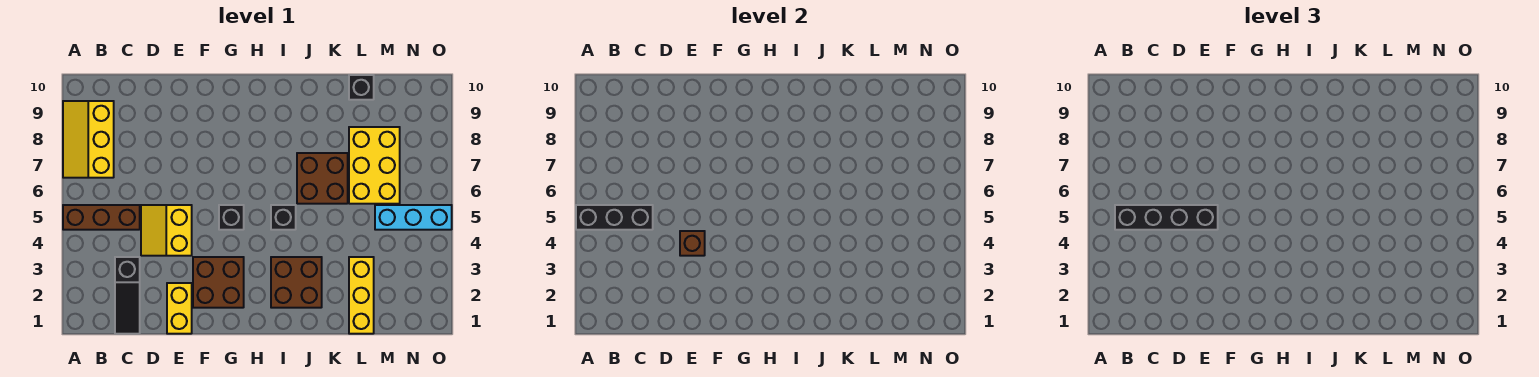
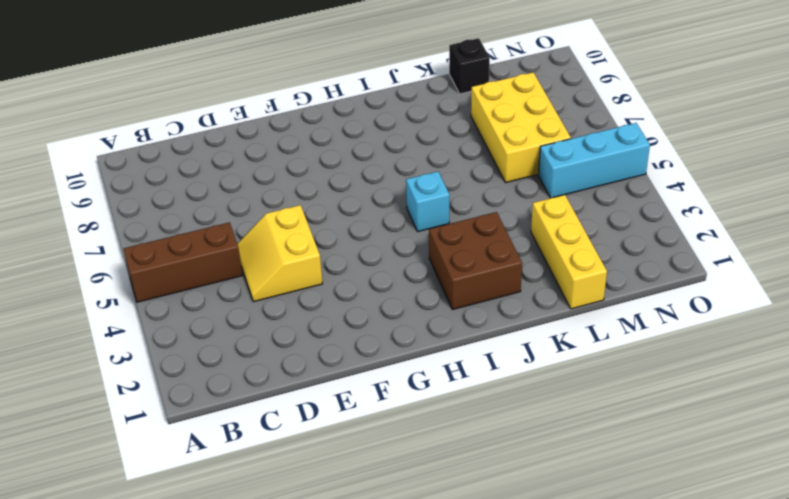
cyan brick I5 level 1 -> black brick I5 level 1
none -> yellow slope A7:B9 level 1 top B
none -> black slope C1:C3 level 1 top 3
none -> yellow brick E1:E2 level 1

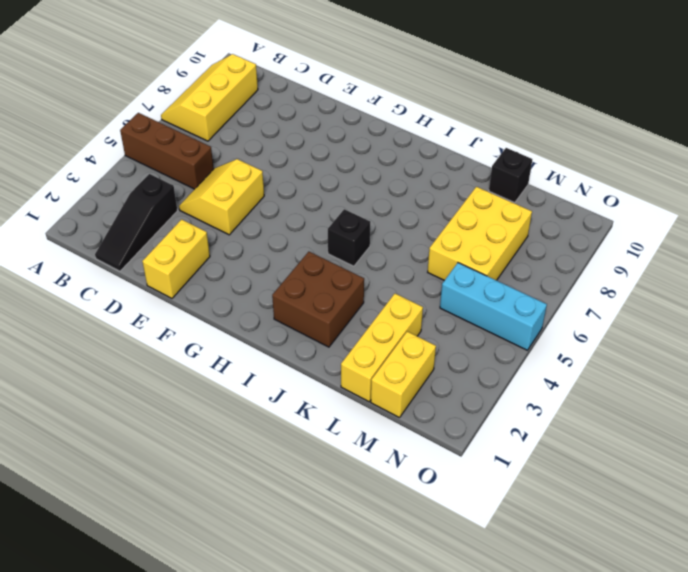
yellow brick M1:M2 level 1 -> none
none -> brown brick F2:G3 level 1
none -> black brick G5 level 1
none -> brown brick J6:K7 level 1

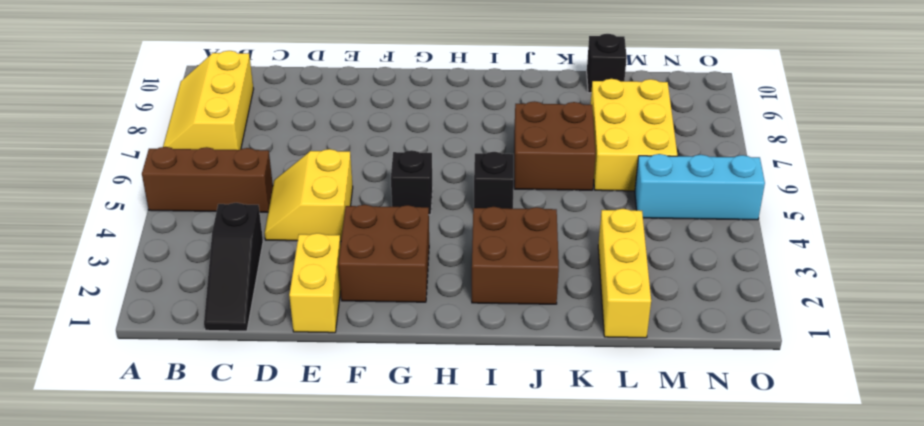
none -> black brick A5:C5 level 2
none -> brown brick E4 level 2
none -> black brick B5:E5 level 3

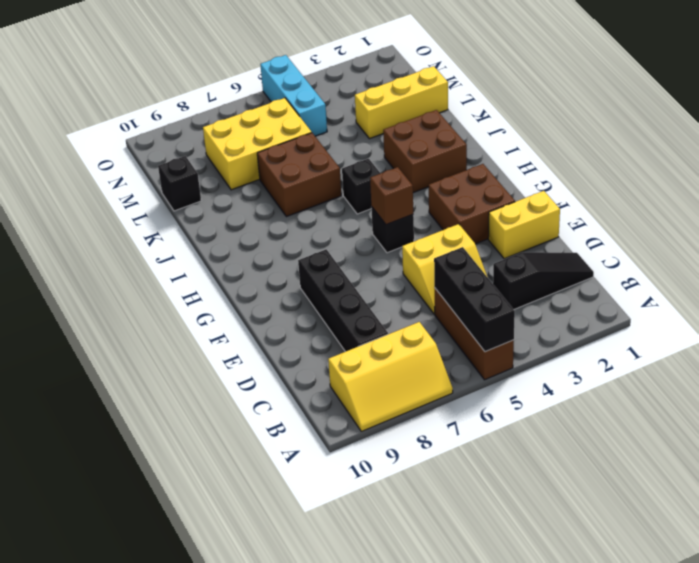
black brick C8:F8 level 1 -> black brick B5:E5 level 3
brown brick G5 level 2 -> brown brick E4 level 2

